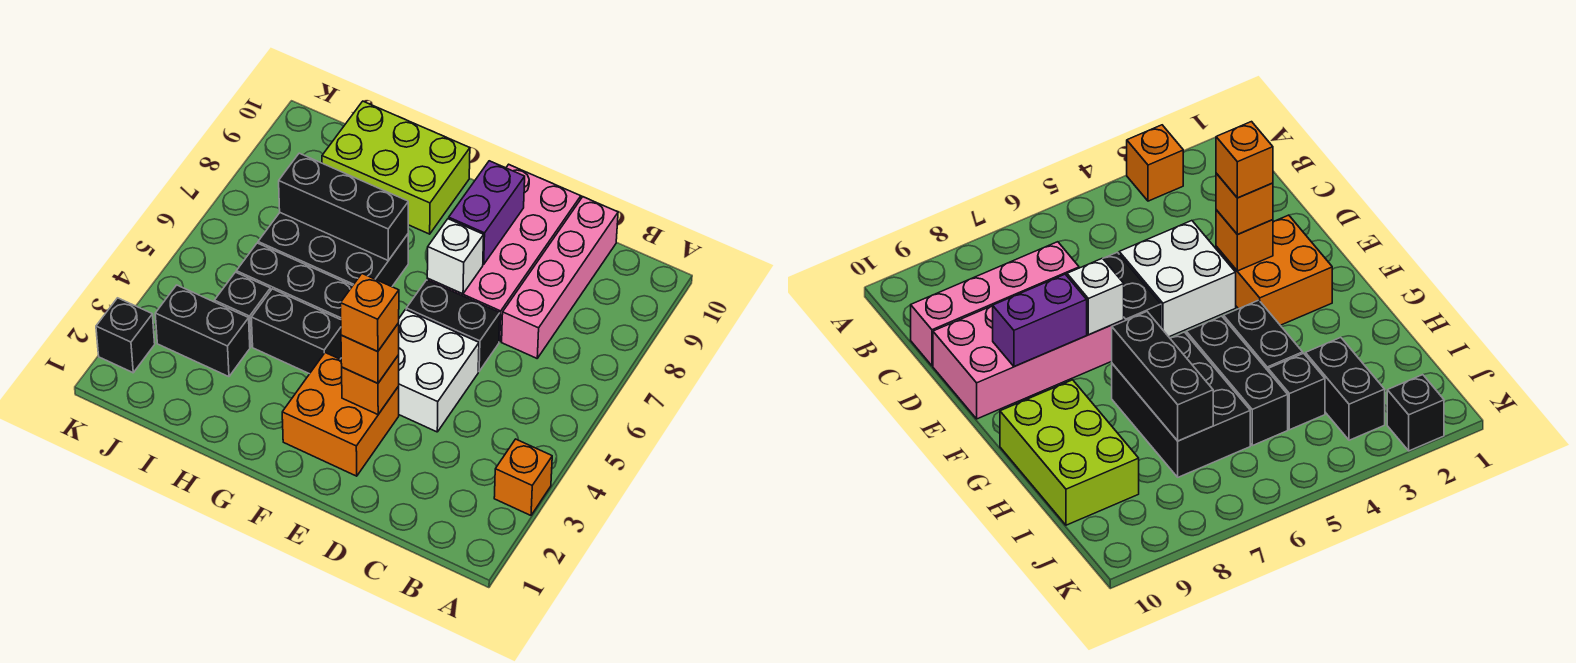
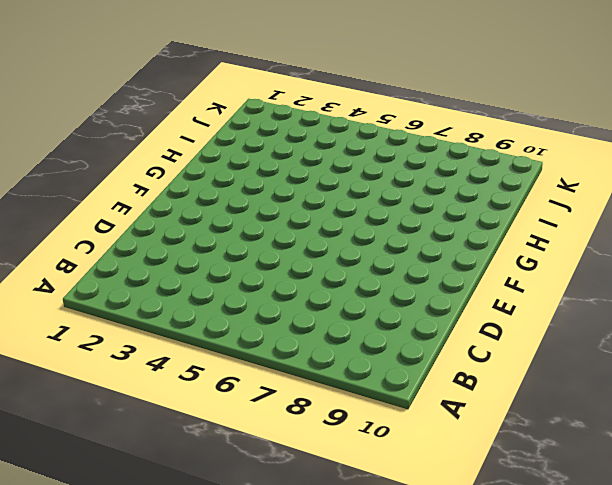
none -> orange brick A3 level 1
none -> pink brick C7:C10 level 1
none -> white brick D4:E5 level 1

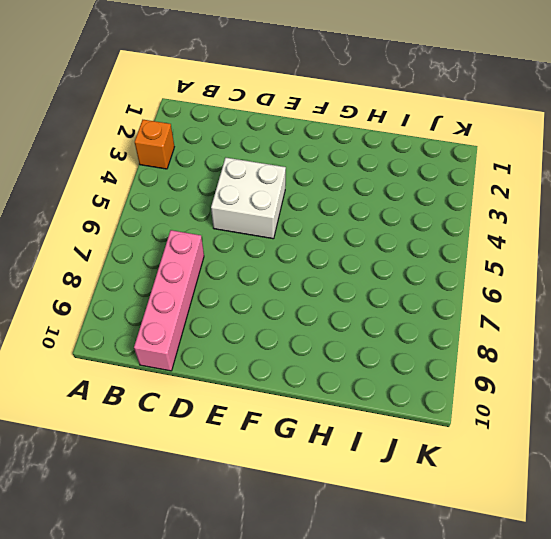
none -> black brick D6:E6 level 1
none -> pink brick D7:E10 level 1
none -> orange brick E2:F3 level 1

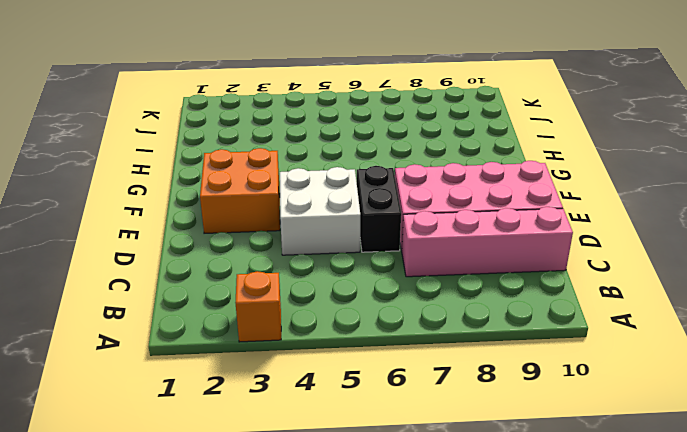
none -> black brick G4:H4 level 1
none -> black brick G5:I5 level 1
none -> black brick G6:I7 level 1

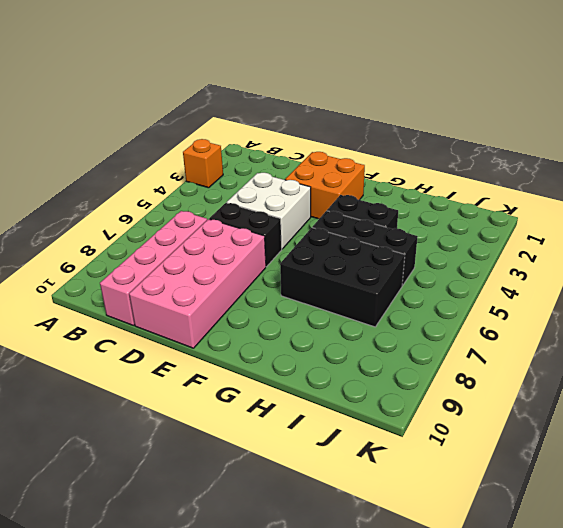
none -> lime brick G9:I10 level 1
none -> black brick I3:J3 level 1
none -> black brick I4 level 1

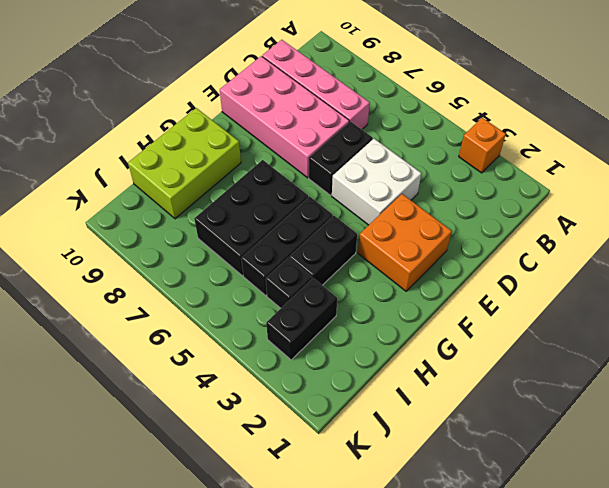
none -> black brick K2 level 1
none -> orange brick E3 level 2
none -> white brick E7 level 2

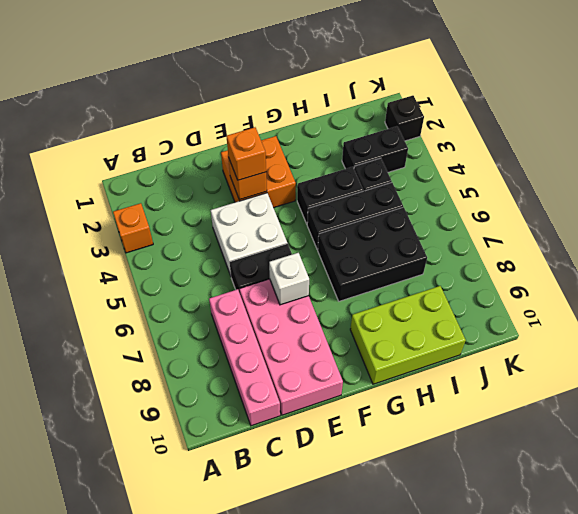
none -> purple brick E8:E9 level 2
none -> black brick G7:I7 level 2
none -> orange brick E3 level 4

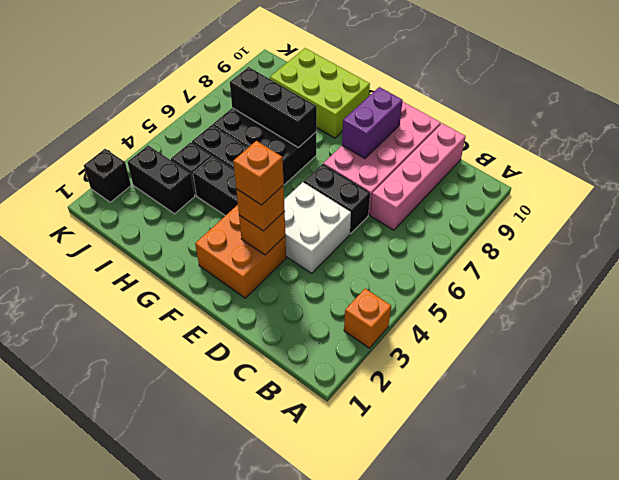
none -> white brick E7 level 2

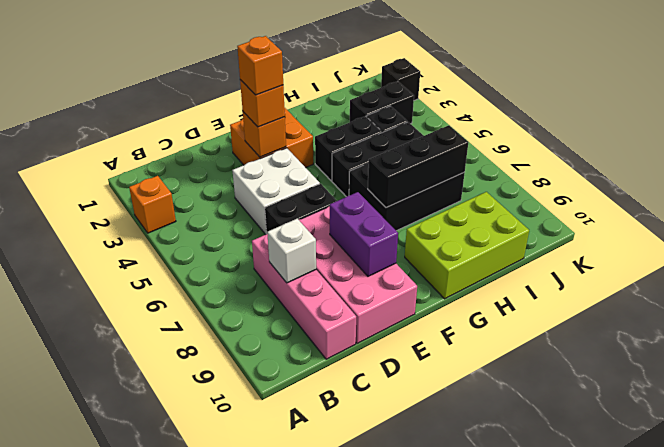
white brick C8 level 2 -> white brick E7 level 2

